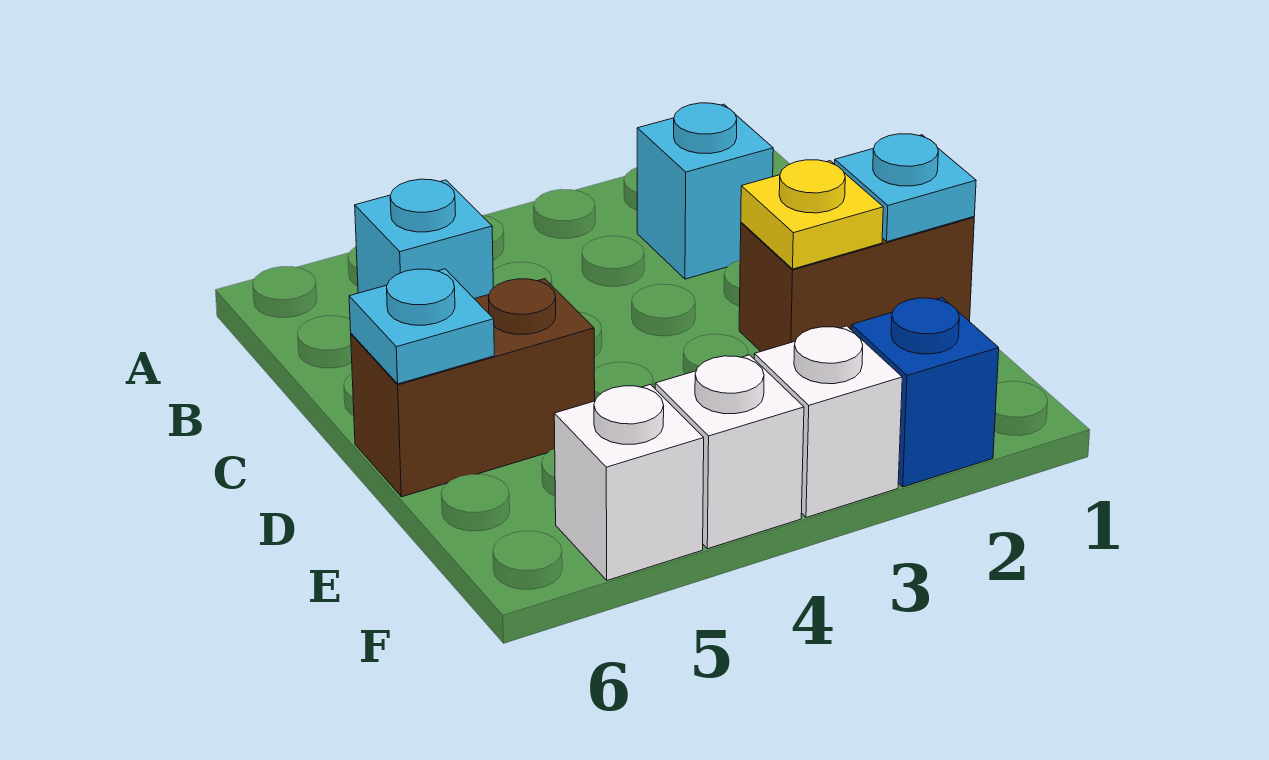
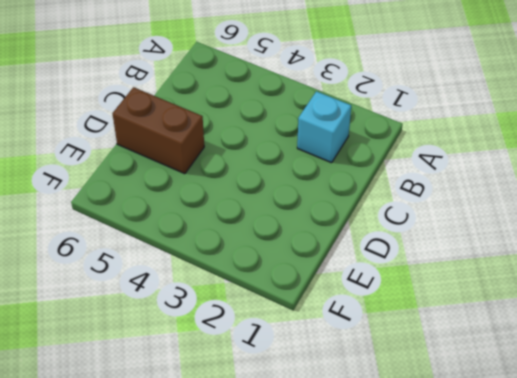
none -> cyan brick B5 level 1
none -> brown brick D1:D2 level 1

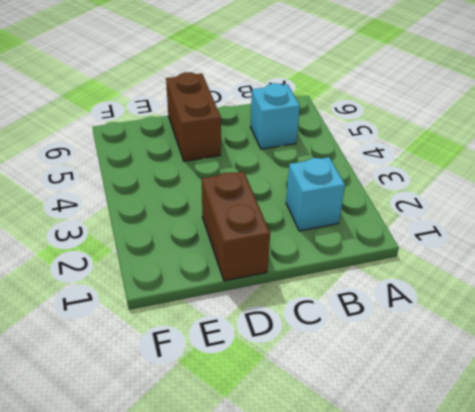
none -> blue brick F2 level 1
none -> white brick F3 level 1

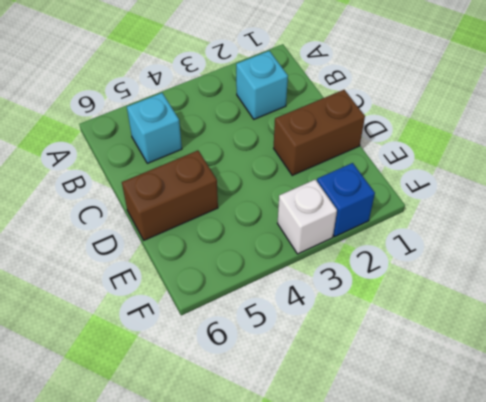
none -> white brick F4 level 1
none -> white brick F5 level 1

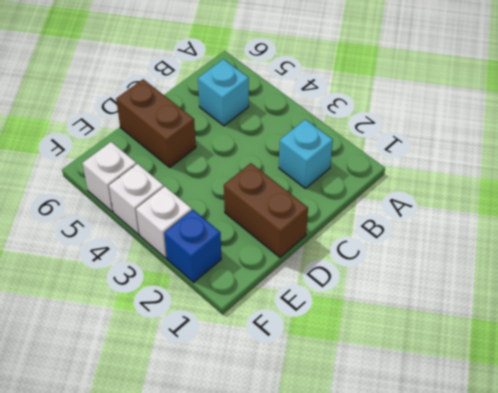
none -> cyan plate D1 level 2
none -> yellow plate D2 level 2

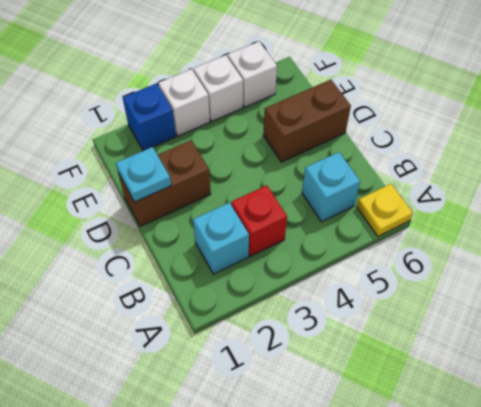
yellow plate A6 level 1 -> yellow plate D2 level 2
red brick B3 level 1 -> none
none -> cyan plate D6 level 2

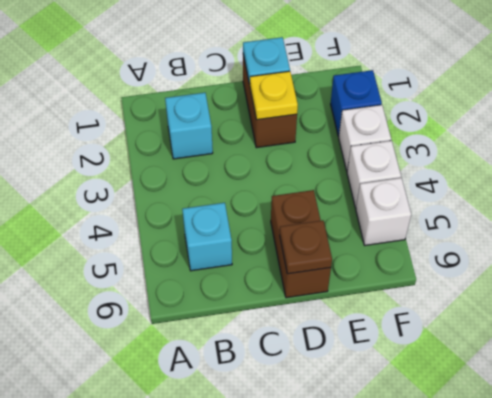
brown plate D6 level 2 -> cyan plate D6 level 2

